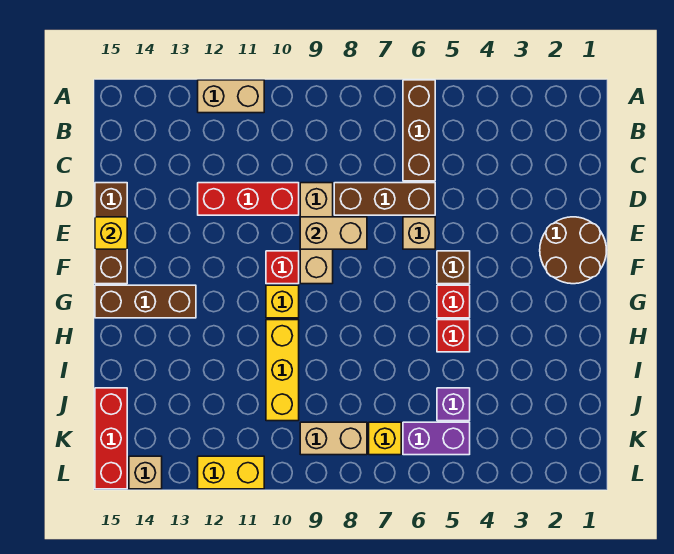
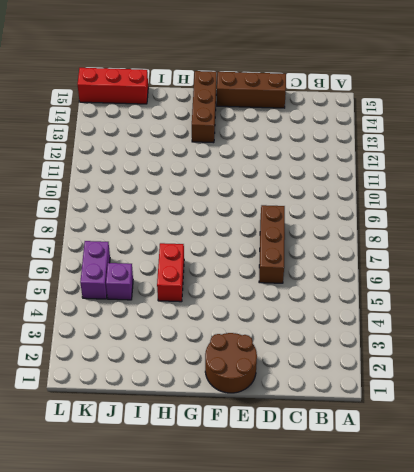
red brick H5:H6 level 1 -> red brick H5 level 1
none -> brown brick A6:C6 level 1
none -> tan brick A11:A12 level 1
none -> tan brick D9:F9 level 1

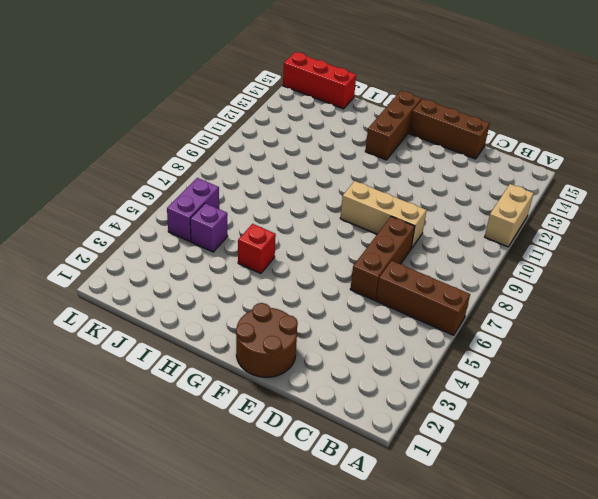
none -> red brick D10:D12 level 1
none -> tan brick E6 level 1
none -> brown brick F5 level 1

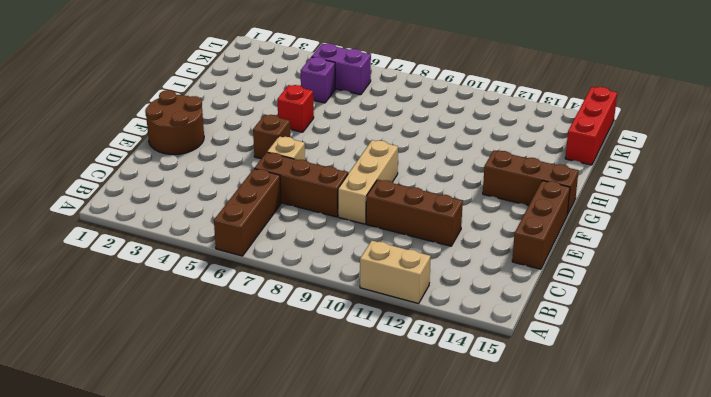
brown brick D10:D12 level 1 -> red brick D10:D12 level 1
none -> red brick F10 level 1
none -> red brick G5 level 1
none -> yellow brick G10 level 1

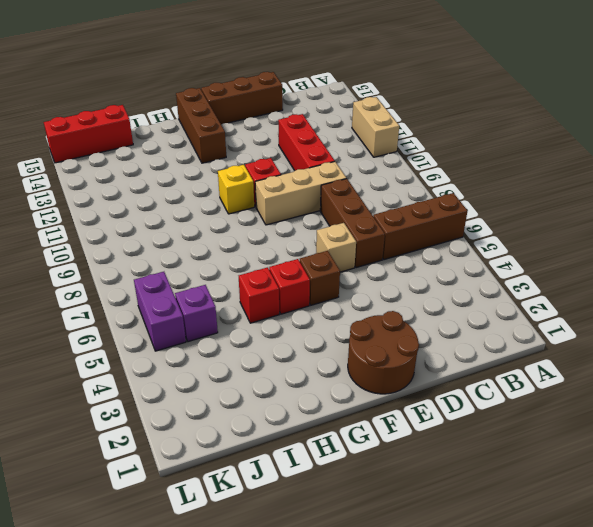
none -> yellow brick H10:J10 level 1
none -> yellow brick K7 level 1
none -> tan brick K8:K9 level 1

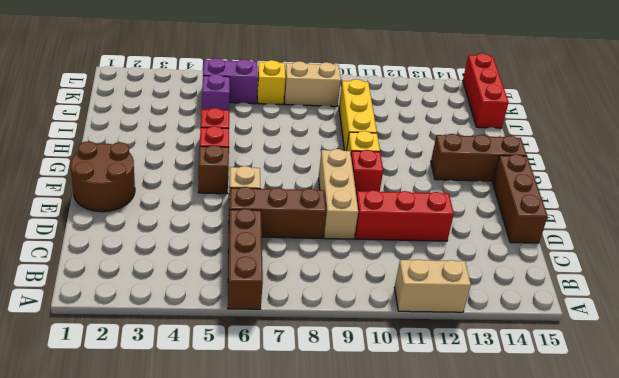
none -> yellow brick L11:L12 level 1
none -> tan brick L14 level 1
none -> tan brick E8:E9 level 2

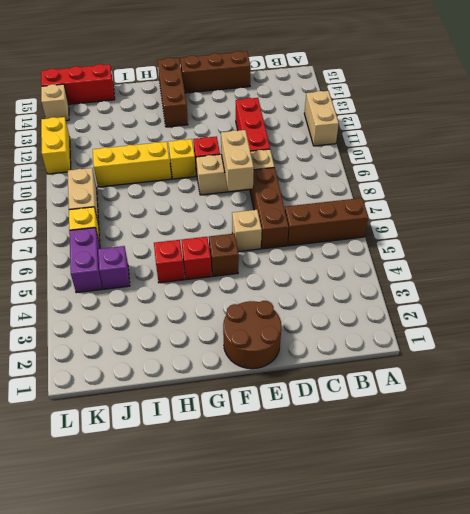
none -> yellow brick E15 level 2

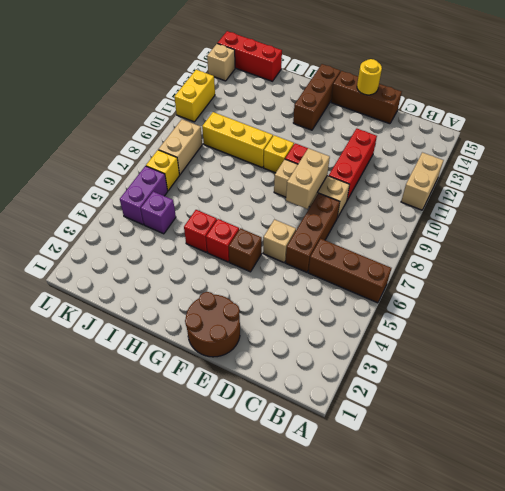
yellow round brick E15 level 2 -> yellow brick E15 level 2

